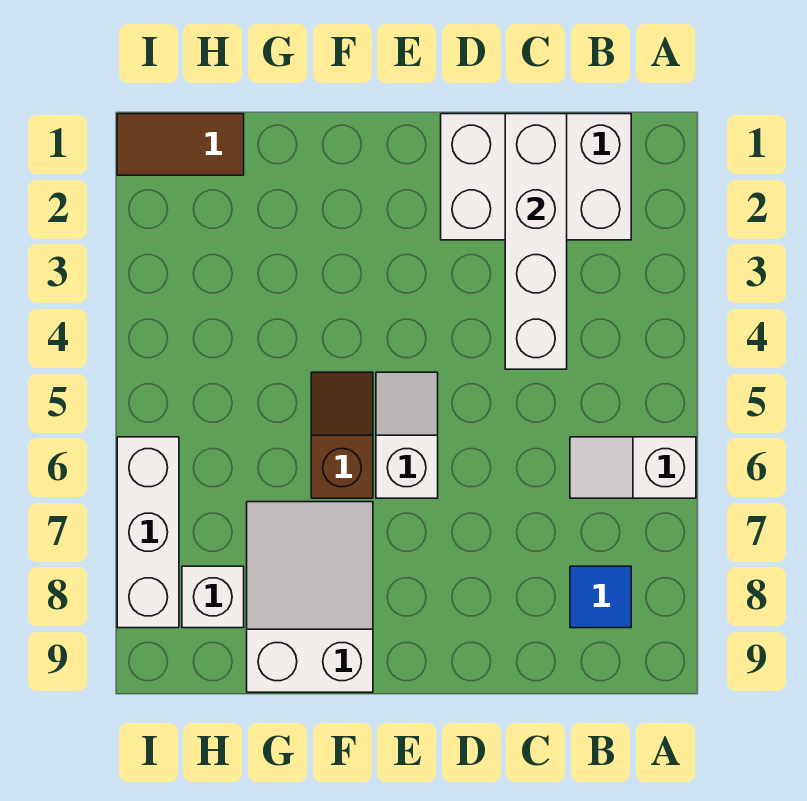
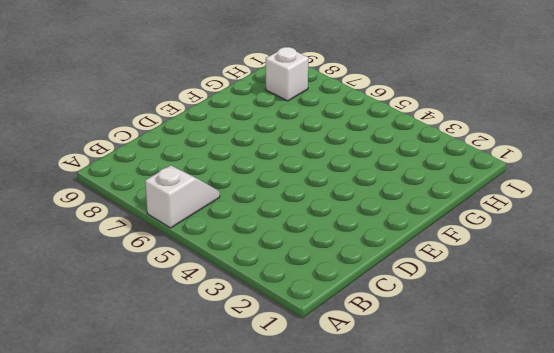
none -> white brick B1:D2 level 1
none -> blue tile B8 level 1

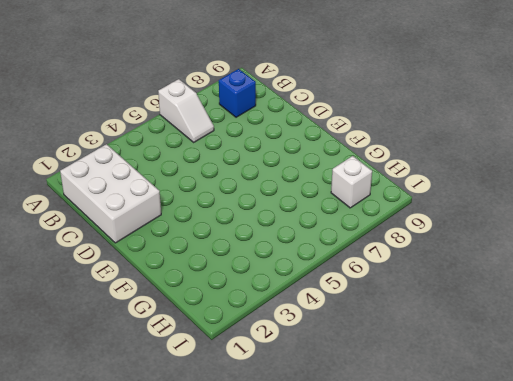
blue brick B8 level 1 -> blue tile B8 level 1
none -> white slope E5:E6 level 1 top 6
none -> brown slope F5:F6 level 1 top 6

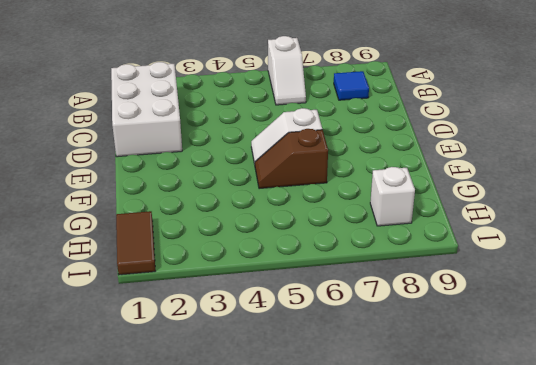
none -> white slope F7:G9 level 1 top 9
none -> white brick I6:I8 level 1

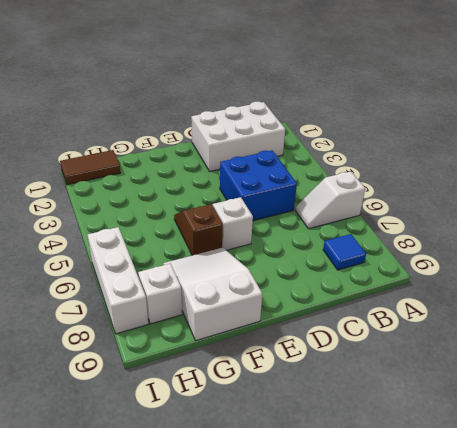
blue brick C4:D5 level 1 -> none
none -> white brick C1:C4 level 2

